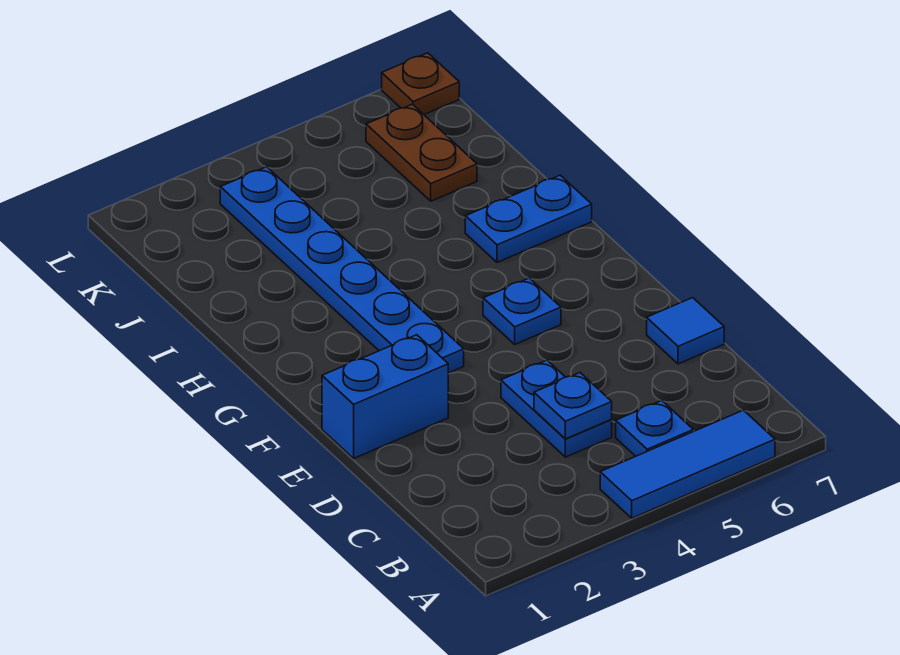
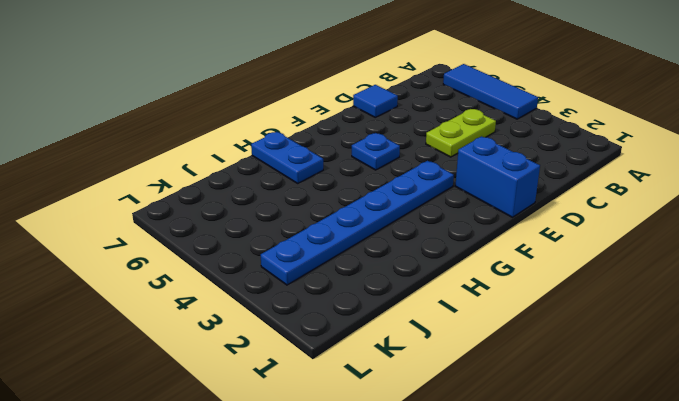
lime plate C4:D4 level 1 -> blue plate C4:D4 level 1
none -> blue plate B5 level 1
none -> brown plate J6:K6 level 1

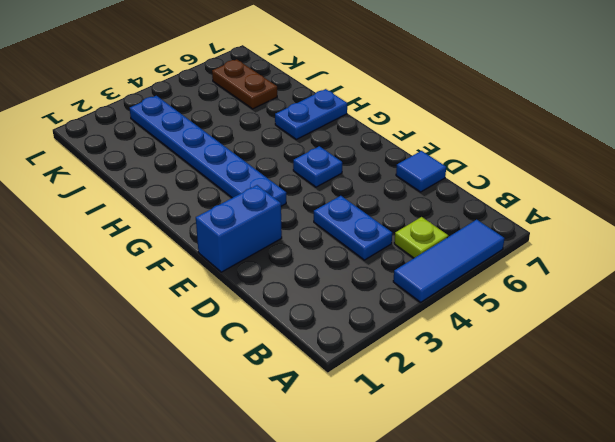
lime plate B5 level 1 -> blue plate B5 level 1
none -> brown plate L7 level 1
none -> blue plate C4 level 2

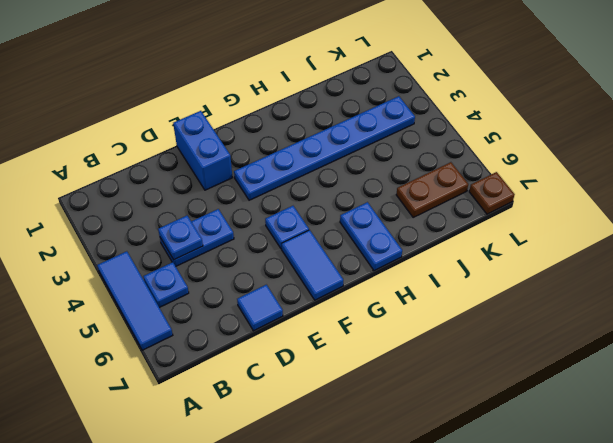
blue tile F6:F7 level 1 -> none

